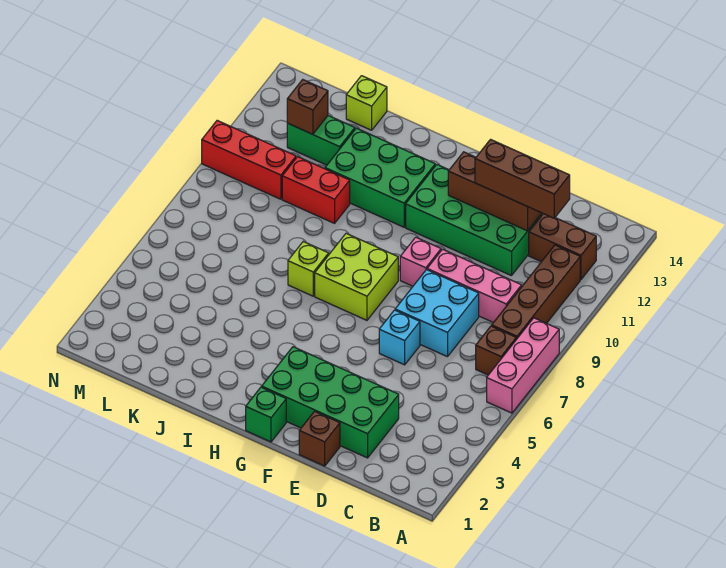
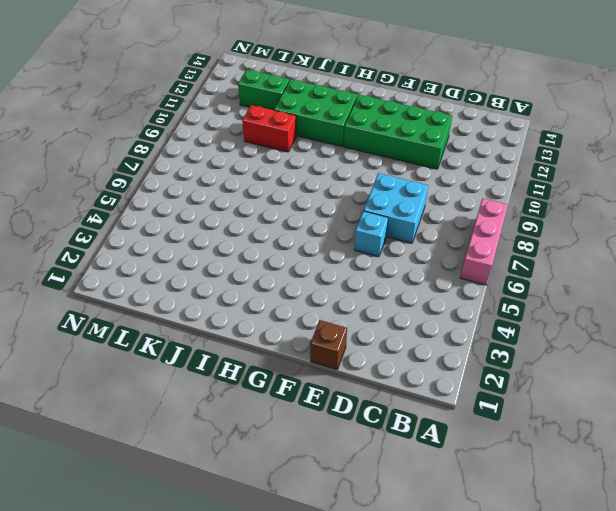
none -> brown brick B7 level 1
none -> brown brick B8:B11 level 1
none -> brown brick B12:C12 level 1

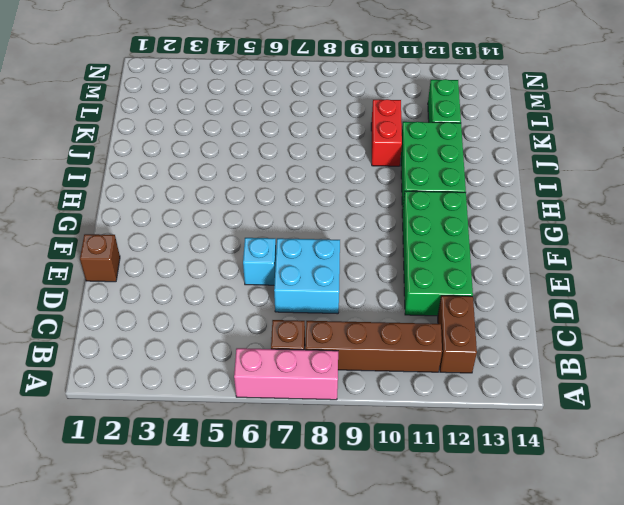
none -> pink brick C9:E9 level 1
none -> green brick D2:G3 level 1
none -> pink brick F9 level 1

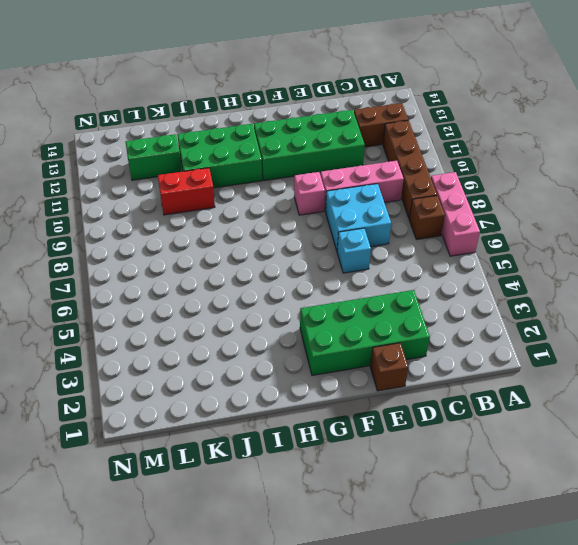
none -> green brick G1 level 1
none -> lime brick G7:H8 level 1
none -> lime brick I7 level 1

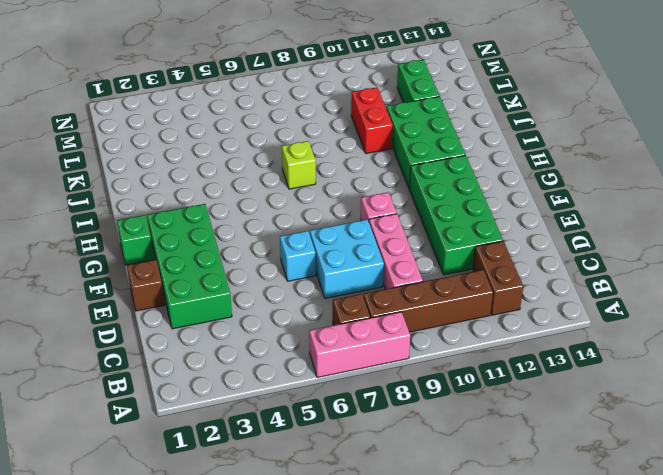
none -> lime brick G7:H8 level 1
none -> lime brick K14 level 1
none -> red brick L10:N10 level 1

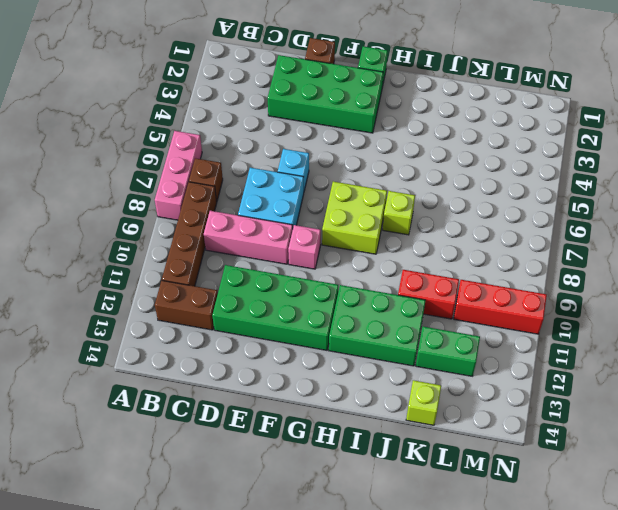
none -> brown brick D12:F12 level 2
none -> brown brick L12 level 2
none -> brown brick C12:E12 level 3

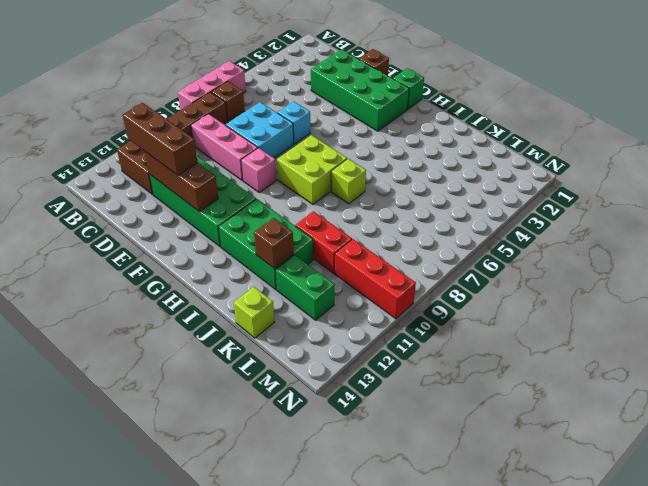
brown brick J12 level 2 -> brown brick L12 level 2

